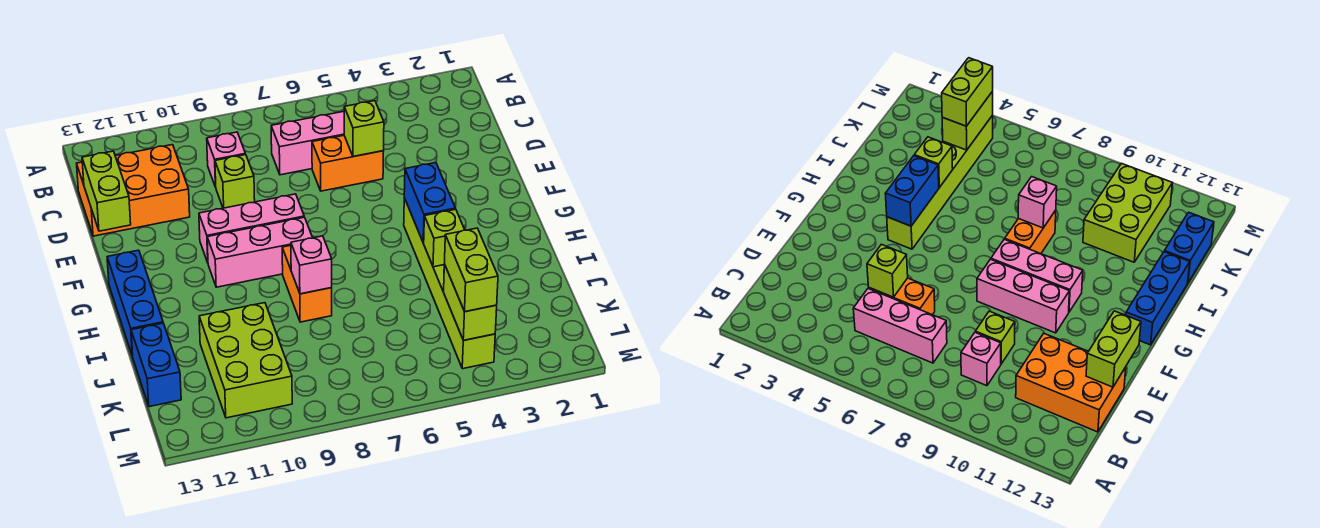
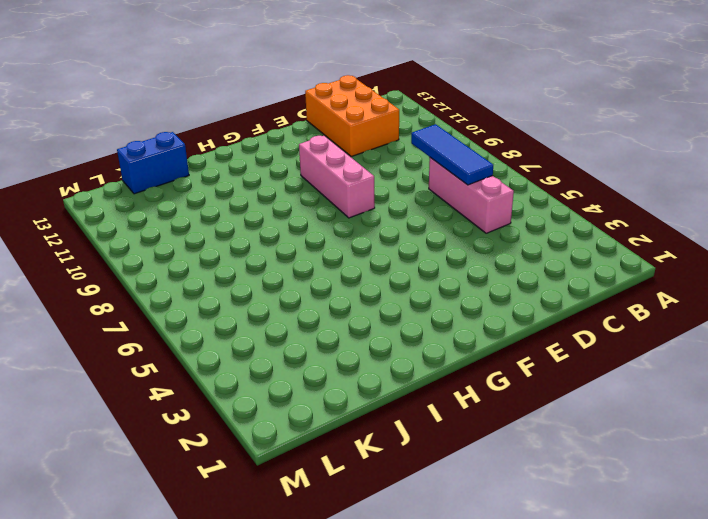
blue tile C6:C8 level 2 -> none
none -> pink brick C9 level 1
none -> orange brick D5:D6 level 1
none -> lime brick D9 level 1

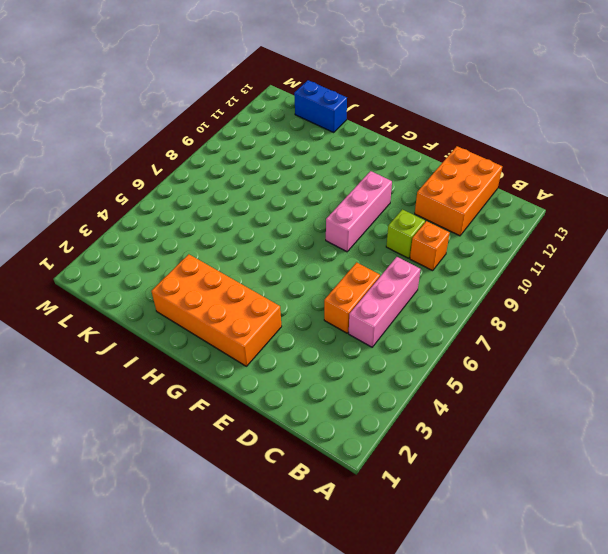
orange brick C9 level 1 -> pink brick C9 level 1
orange brick F2:I3 level 1 -> none
none -> lime brick G4:L4 level 1
none -> pink brick G8:G10 level 1
none -> blue brick G13:I13 level 1

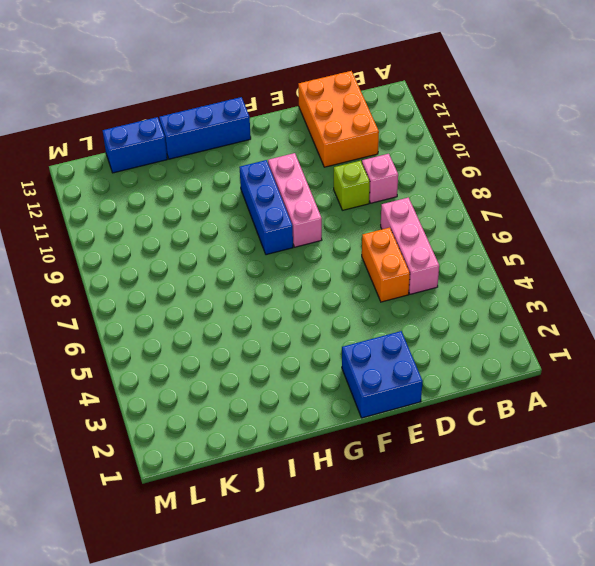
blue brick E1:F2 level 1 -> none
blue brick G8:G10 level 1 -> pink brick G8:G10 level 1
none -> lime brick G4:L4 level 1
none -> orange brick H8:I8 level 1
none -> lime brick J10:L11 level 1

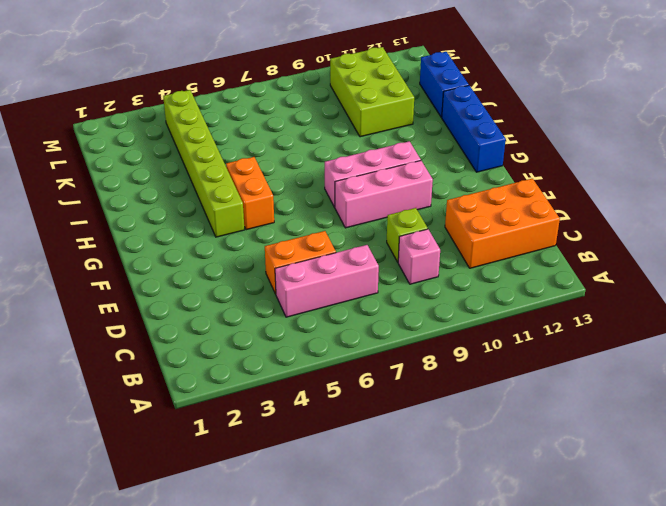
orange brick G5:H5 level 1 -> orange brick H8:I8 level 1
none -> lime brick D5 level 2
none -> lime brick D13:E13 level 2
none -> blue brick G4:H4 level 2

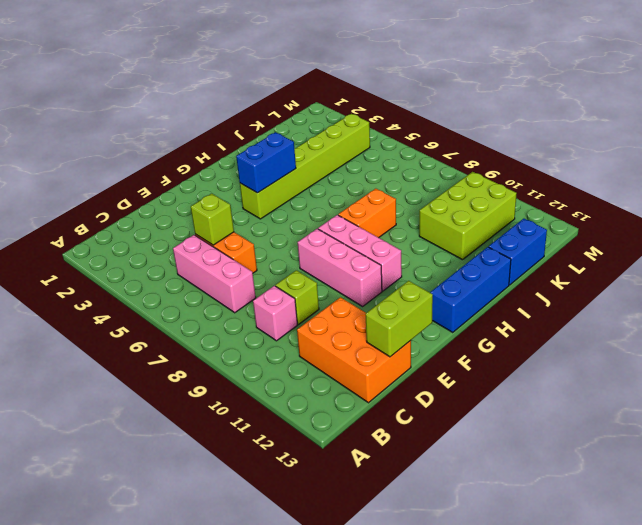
none -> lime brick I4 level 2
none -> pink brick I8 level 2
none -> lime brick K4:L4 level 2

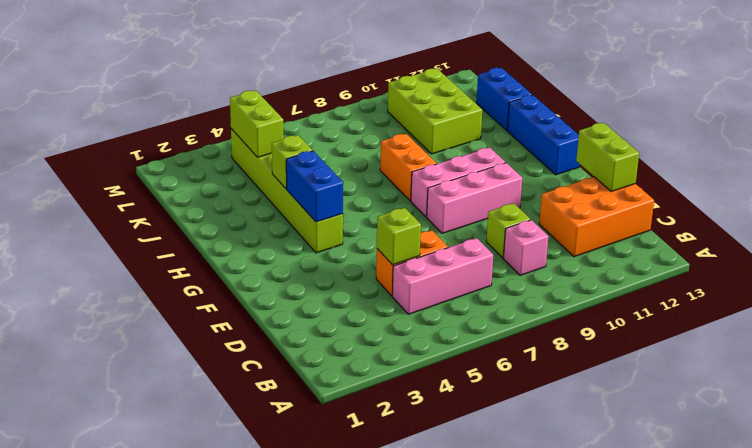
none -> pink brick I8 level 2
none -> lime brick K4:L4 level 3

